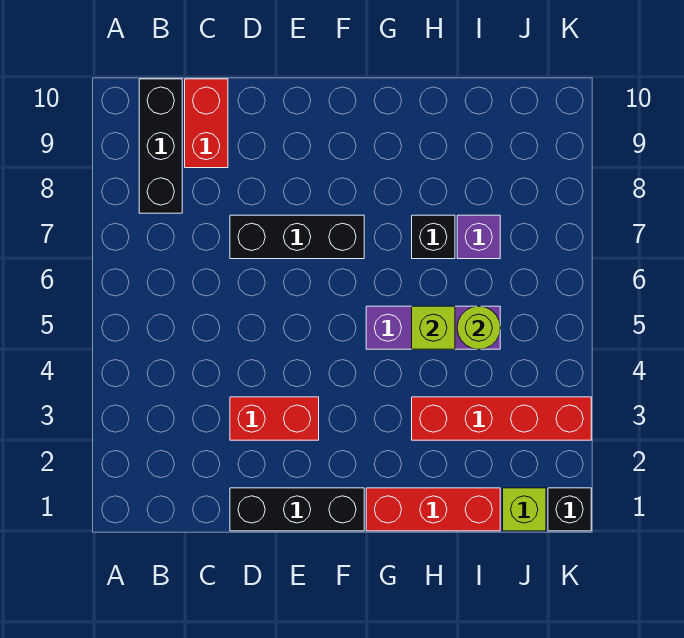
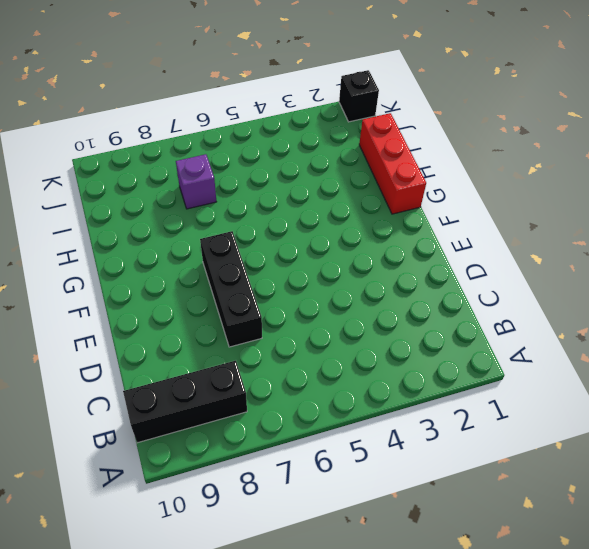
none -> red brick C9:C10 level 1
none -> black brick D1:F1 level 1
none -> red brick D3:E3 level 1

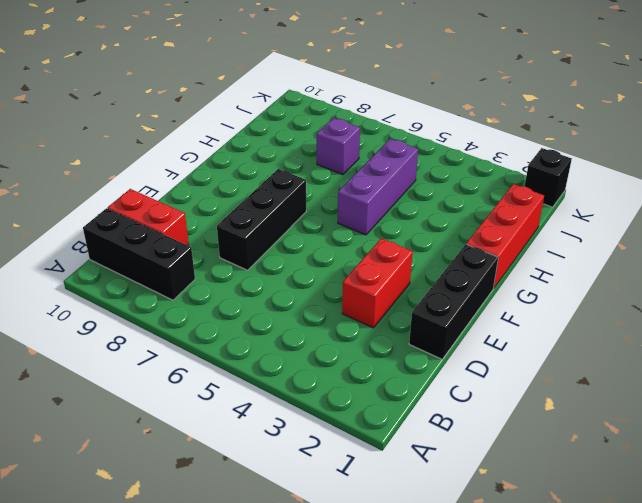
none -> red brick H3:K3 level 1
none -> black brick H7 level 1
none -> lime brick J1 level 1

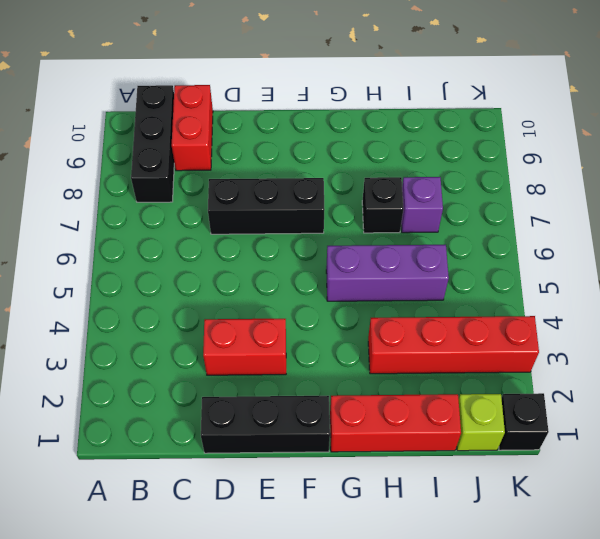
none -> lime brick H5 level 2
none -> lime round brick I5 level 2

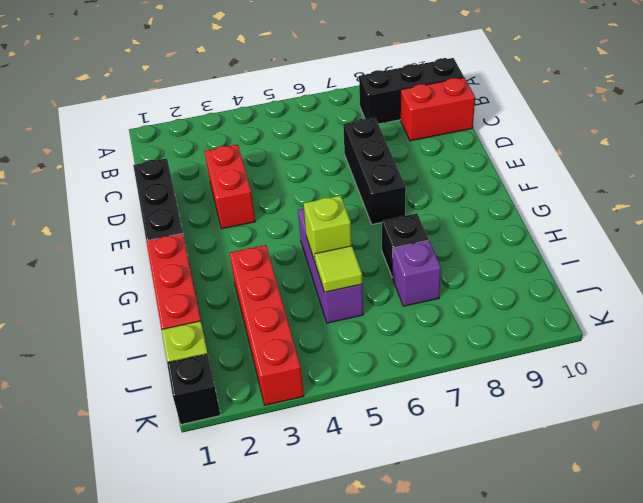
lime tile I5 level 2 -> lime round brick I5 level 2

